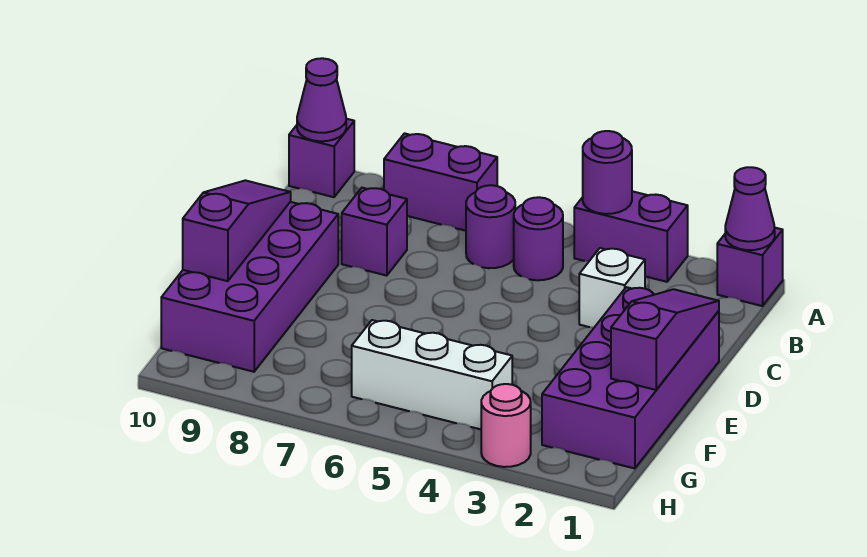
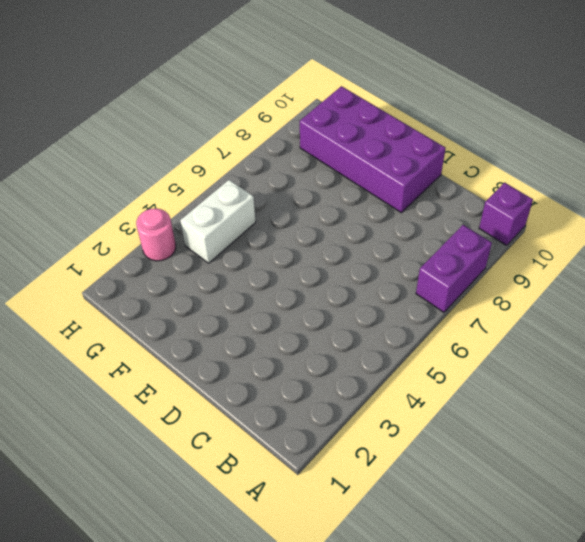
white brick G4:G5 level 1 -> white brick G4:G6 level 1
none -> purple brick A1 level 1
none -> purple brick A3:A4 level 1
none -> purple round brick B5 level 1

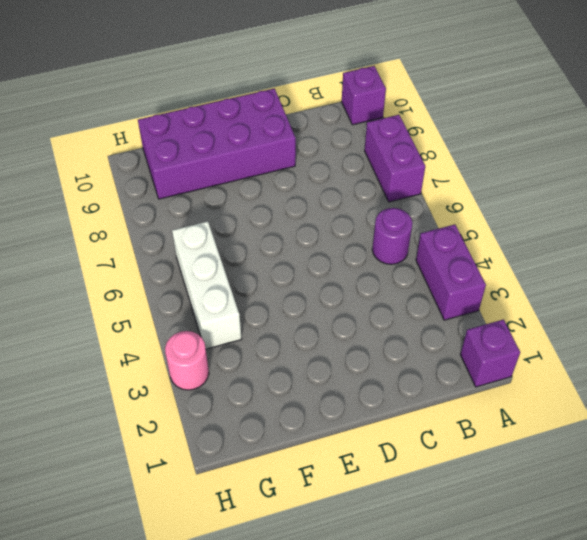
none -> purple round brick B6 level 1
none -> white brick C3 level 1
none -> purple brick C8 level 1

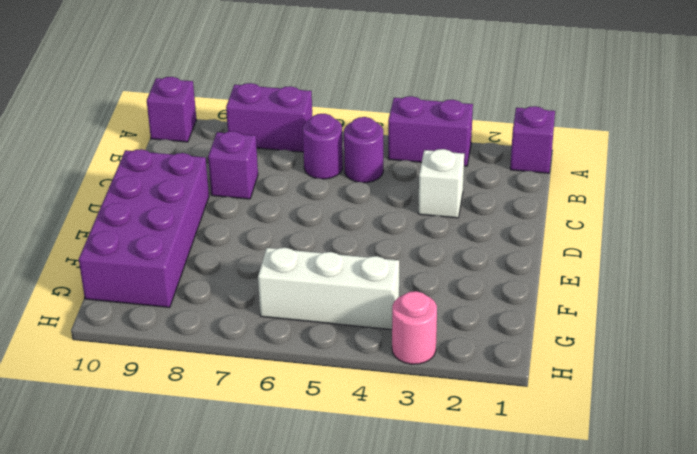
none -> purple brick D1:G2 level 1
none -> purple cone A1 level 2
none -> purple round brick A4 level 2

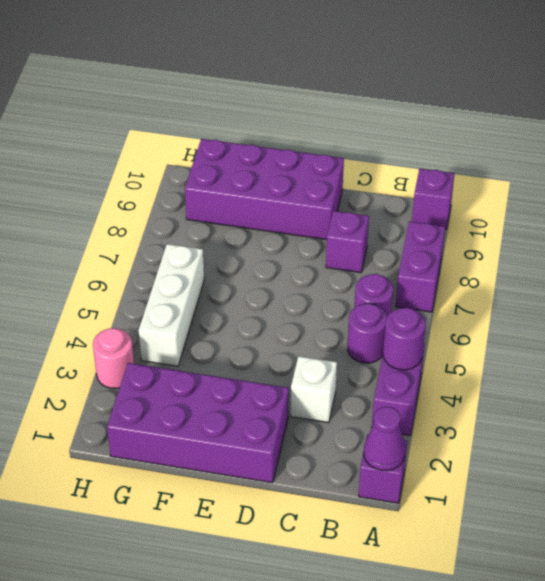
none -> purple cone A10 level 2
none -> purple slope D1:F1 level 2 top F
none -> purple slope D10:F10 level 2 top F

